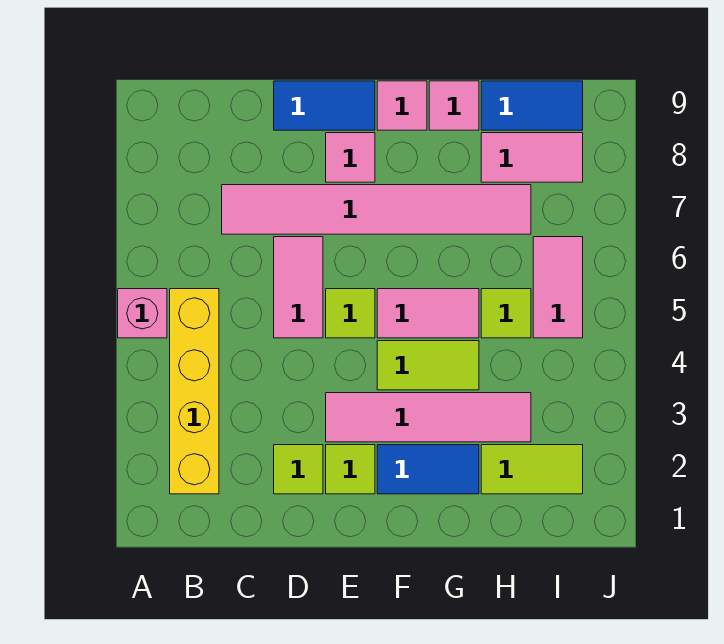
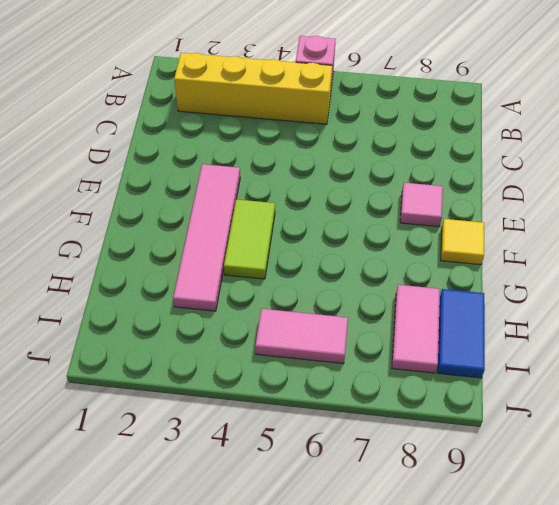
yellow tile F9 level 1 -> pink tile F9 level 1
none -> pink tile C7:H7 level 1
none -> lime tile D2 level 1
none -> pink tile D5:D6 level 1

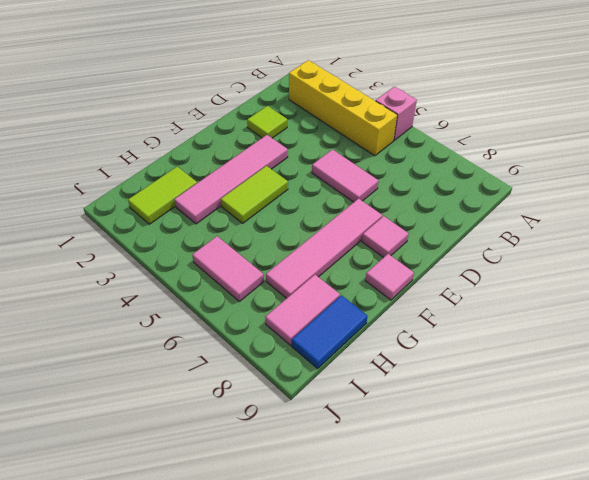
pink tile E7:H7 level 1 -> pink tile C7:H7 level 1
none -> blue tile D9:E9 level 1
none -> lime tile E2 level 1
none -> lime tile E5 level 1

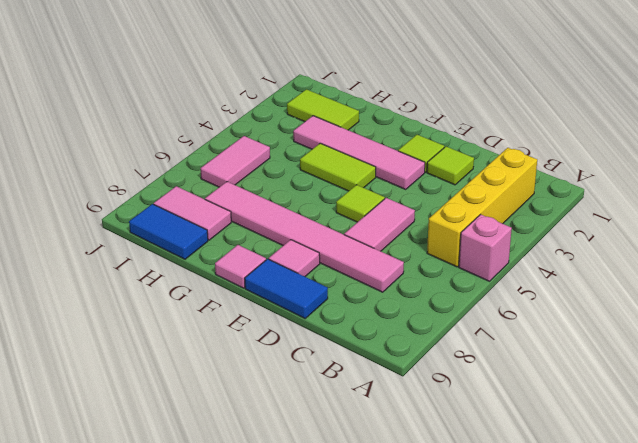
none -> blue tile F2:G2 level 1
none -> pink tile F5:G5 level 1
none -> pink tile G9 level 1

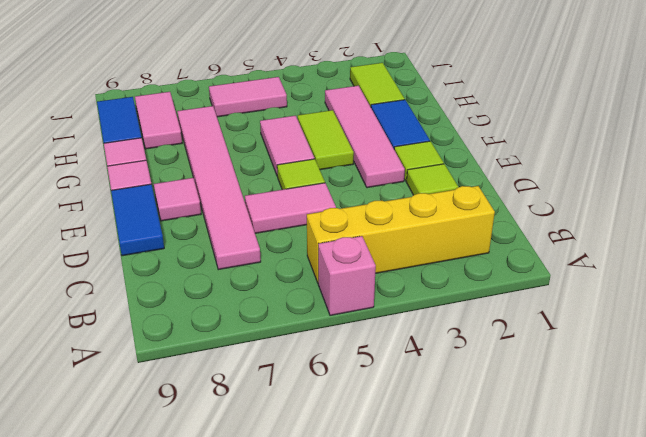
none -> lime tile H5 level 1

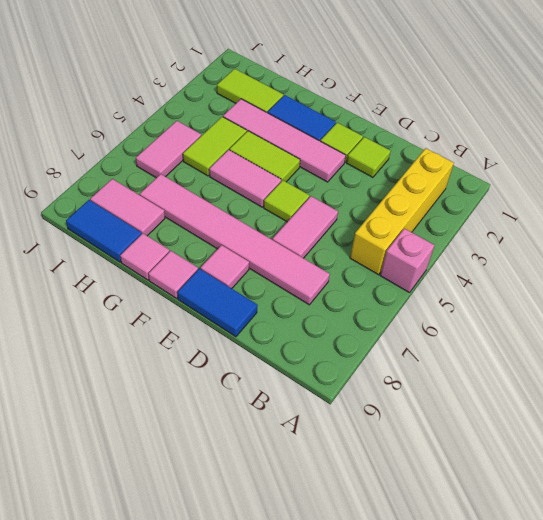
lime tile H4:H5 level 1 -> lime tile H5 level 1

